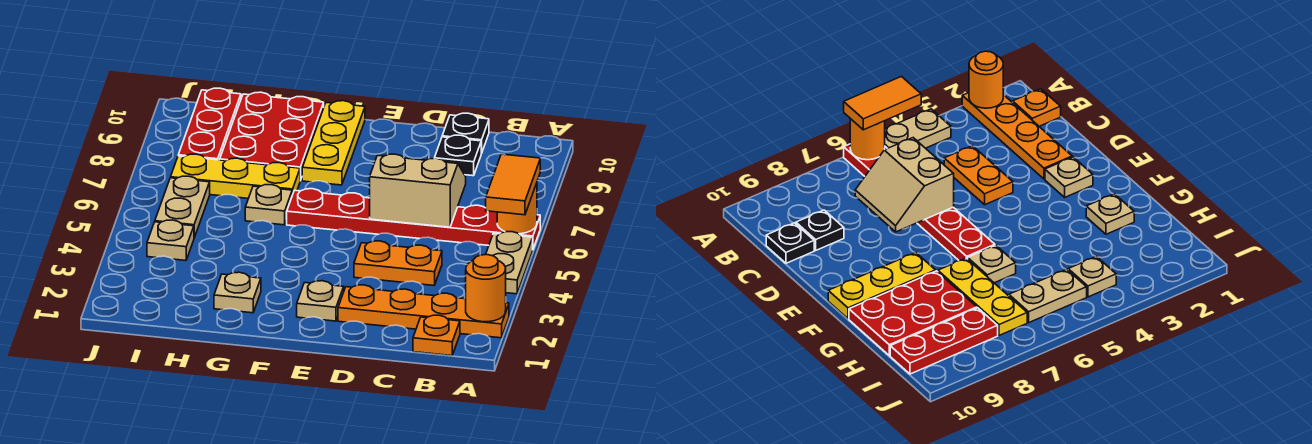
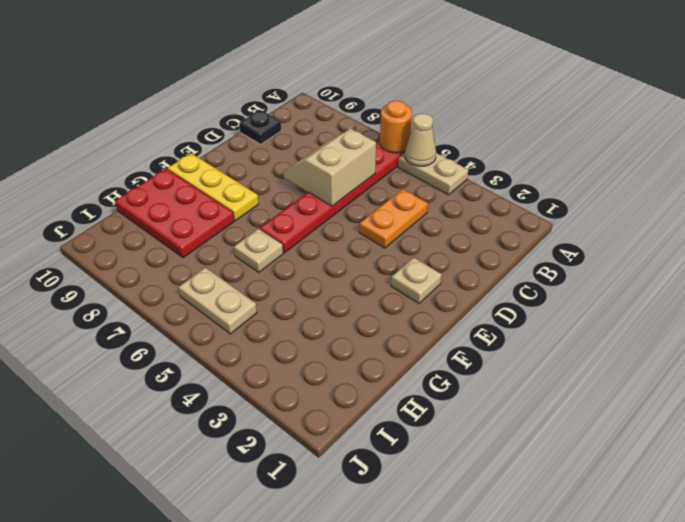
tan cone A5 level 2 -> none
none -> orange plate A2:D2 level 1
none -> orange plate B1 level 1
none -> black plate C9 level 1

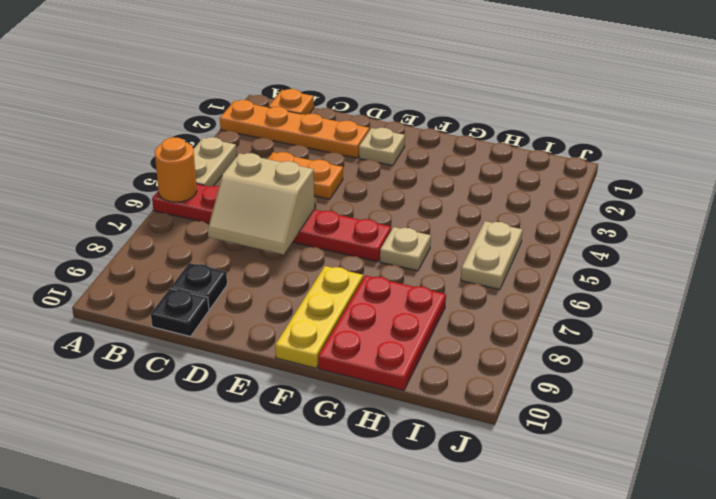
none -> tan plate G2 level 1
none -> yellow plate G7:I7 level 1
none -> tan plate I4 level 1

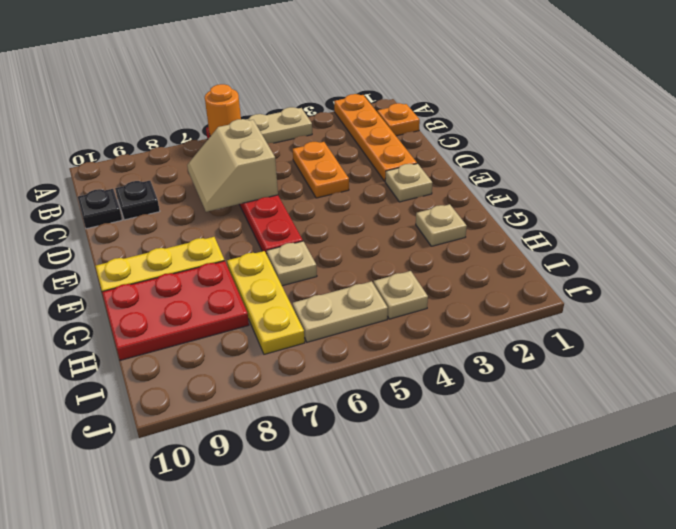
none -> red plate I8:I10 level 1
none -> orange round brick A2 level 2
none -> orange tile A5:A6 level 3

